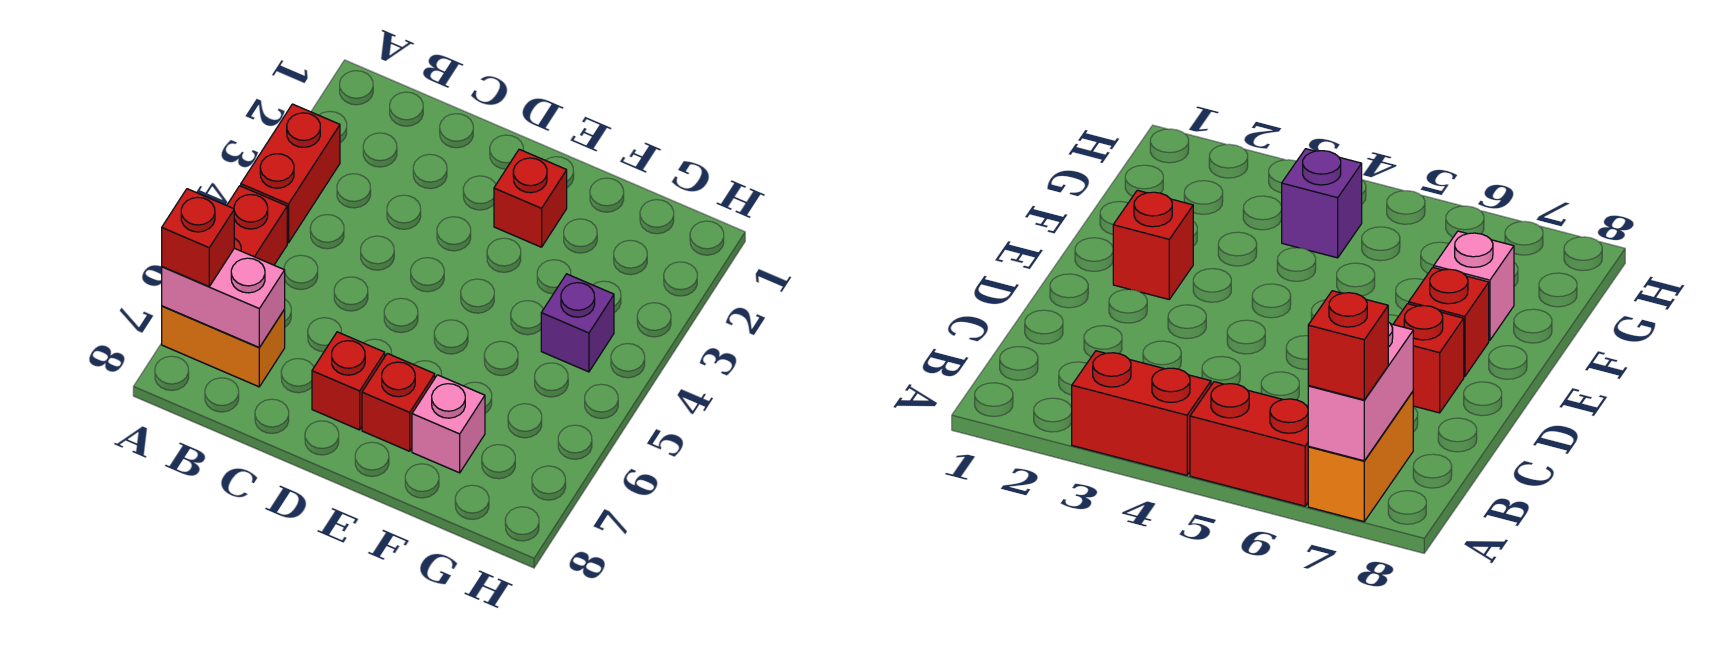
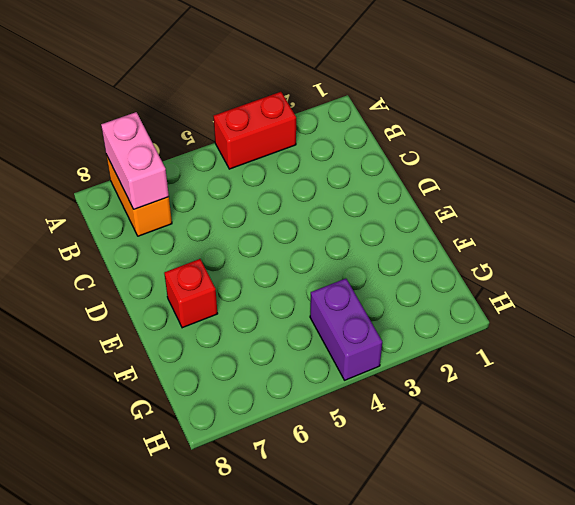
purple brick G4:H4 level 1 -> purple brick G4 level 1
none -> red brick A5:A6 level 1
none -> red brick D7 level 1

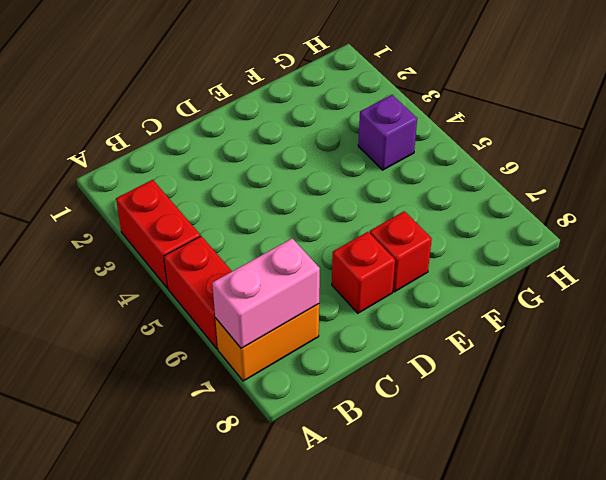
none -> red brick E2 level 1
none -> pink brick F7 level 1

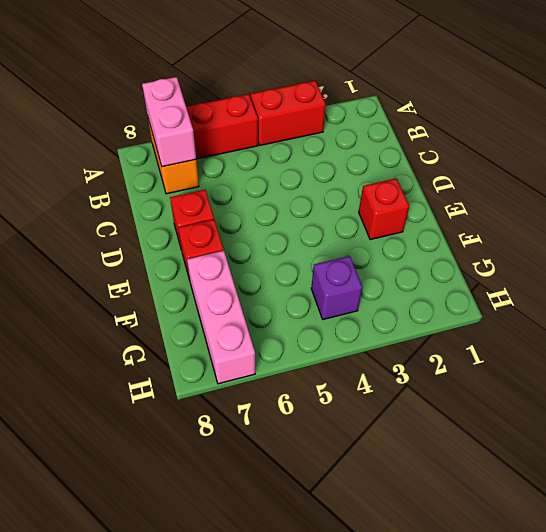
pink brick F7:H7 level 1 -> pink brick F7 level 1
none -> red brick A7 level 3

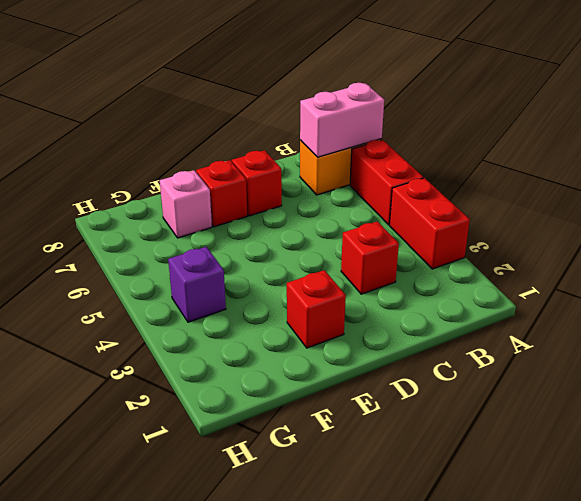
red brick C3 level 1 -> red brick A7 level 3

